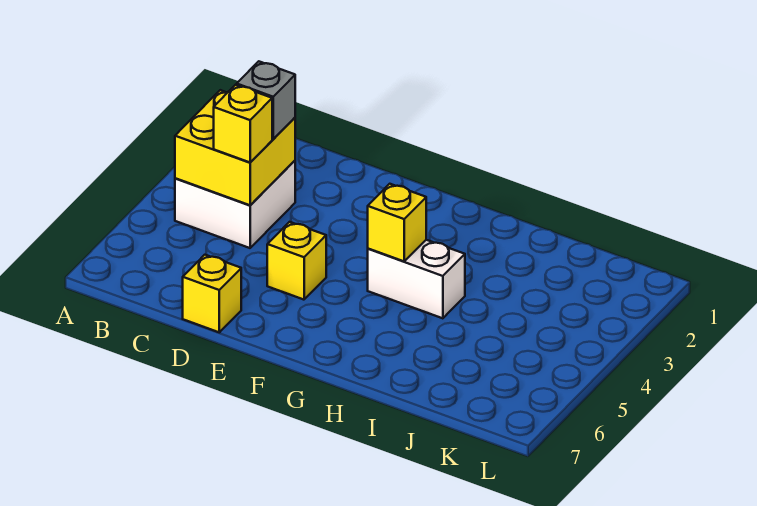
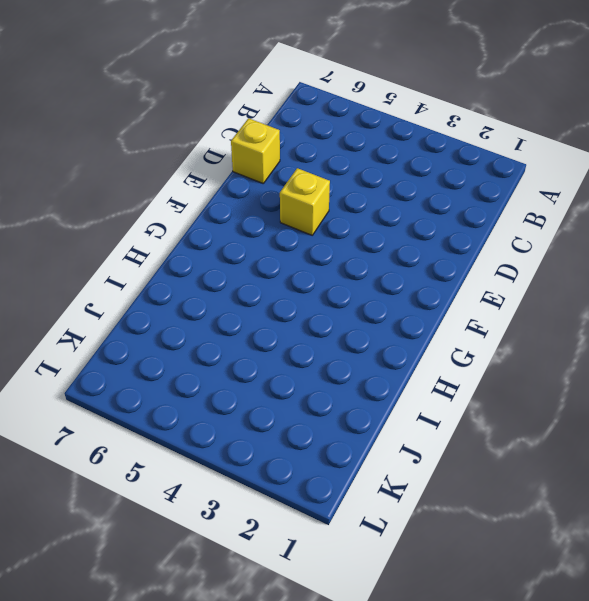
none -> white brick B3:C4 level 1
none -> white brick G4:H4 level 1

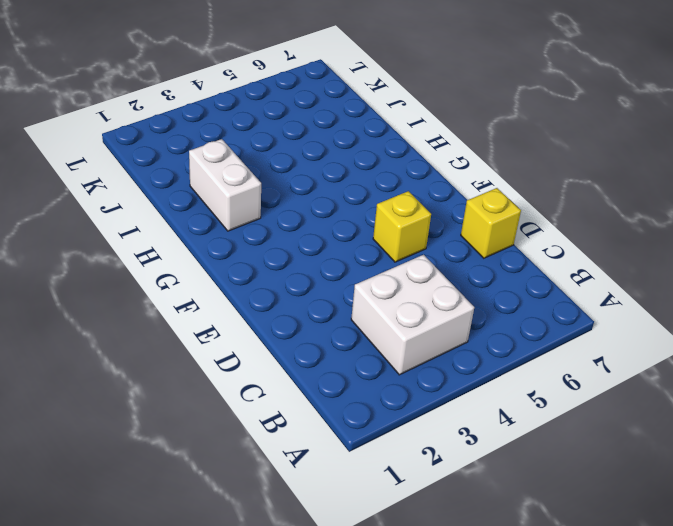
white brick H2:I2 level 1 -> white brick G4:H4 level 1
none -> yellow brick B3:C4 level 2
none -> yellow brick G4 level 2

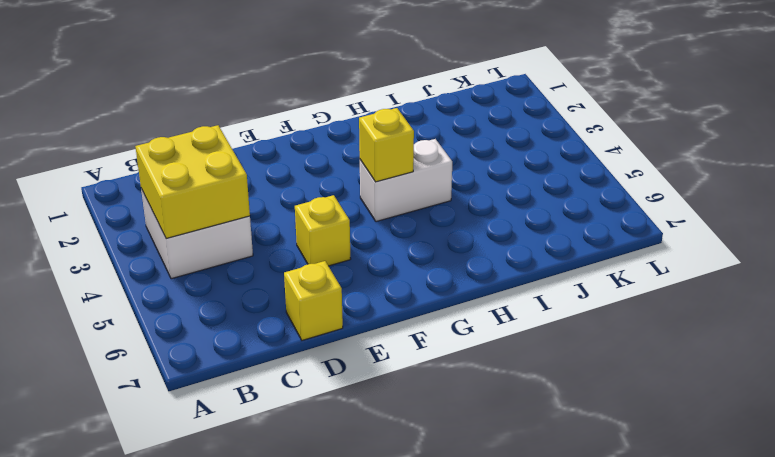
none -> grey brick C3 level 3
none -> yellow brick C4 level 3

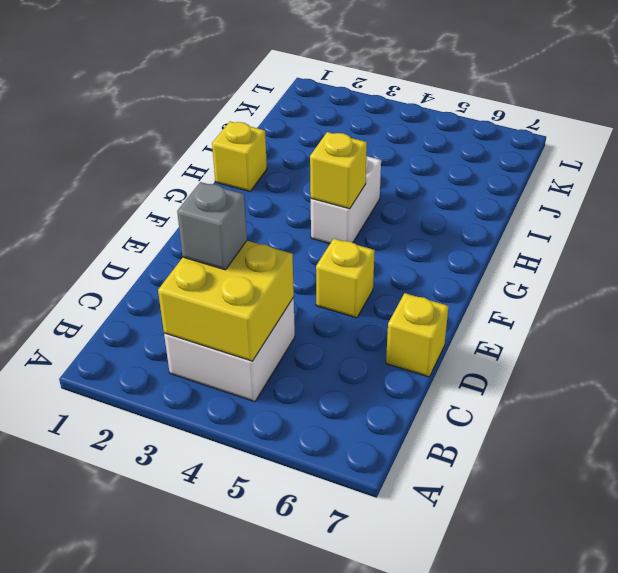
yellow brick H1 level 1 -> yellow brick C4 level 3

